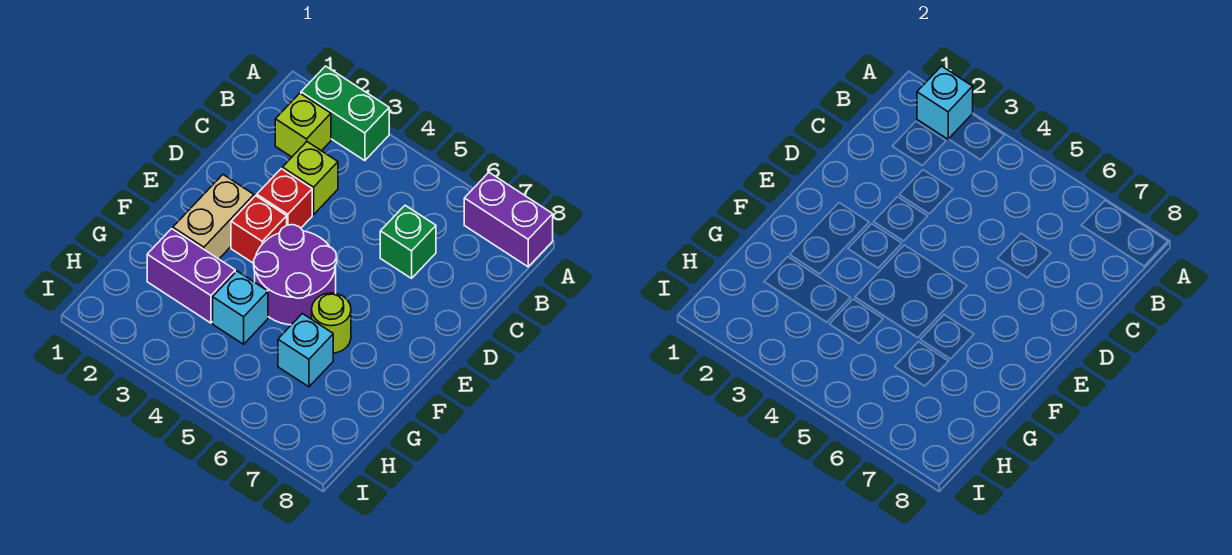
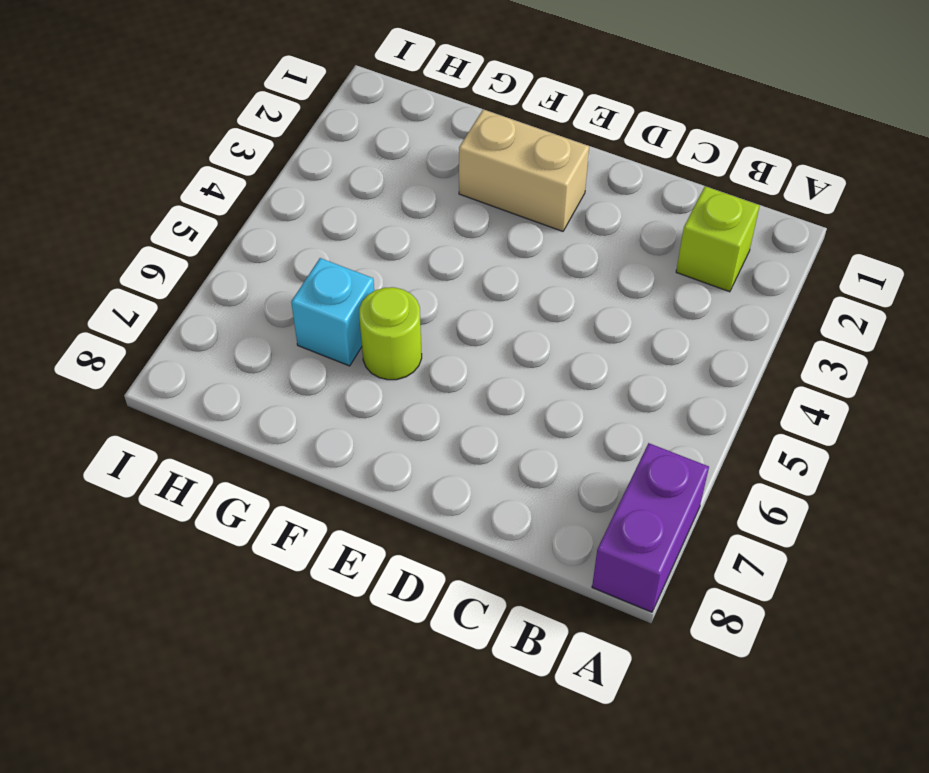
none -> green brick A2:A3 level 1
none -> lime brick C3 level 1
none -> green brick C6 level 1

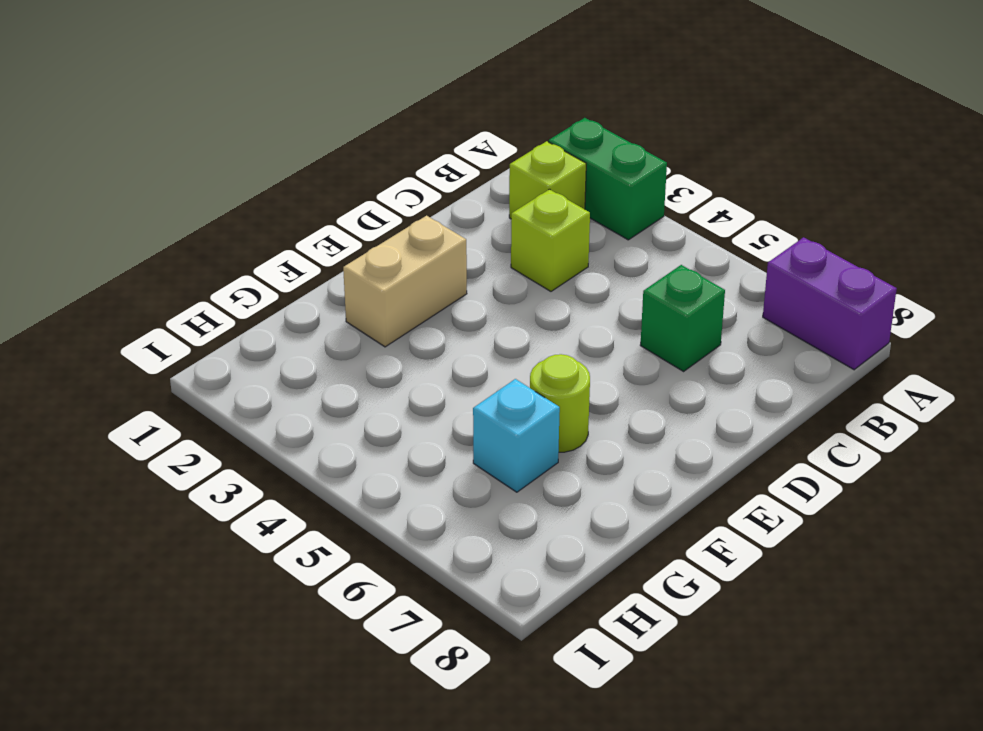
none -> red brick D3 level 1
none -> red brick E3 level 1
none -> purple round brick E4:F5 level 1

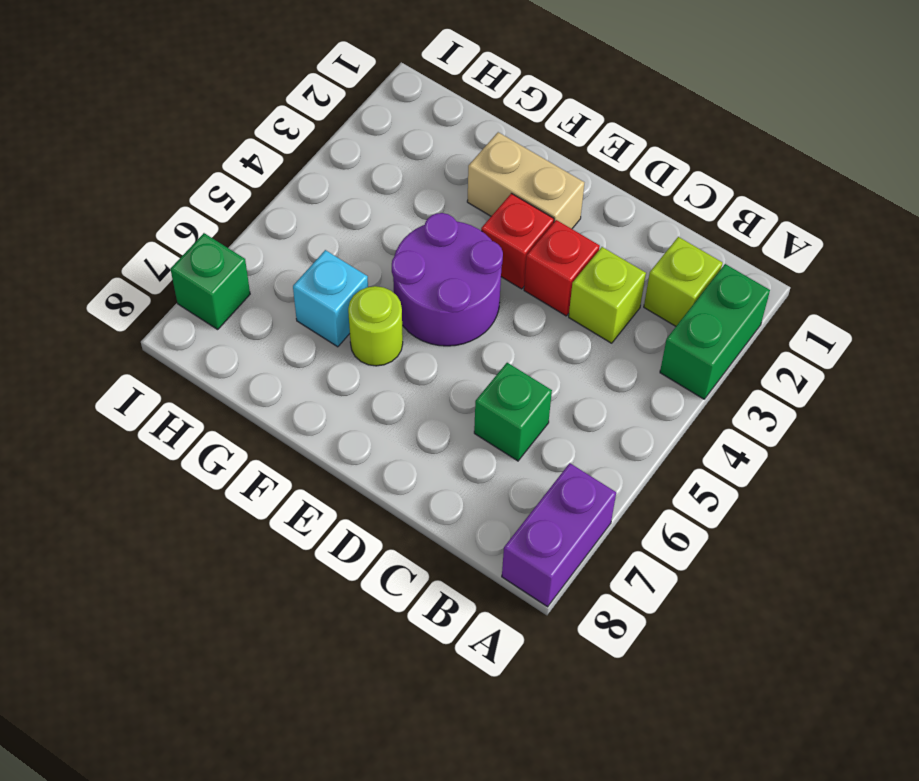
green brick I7 level 1 -> none
none -> purple brick G2:G3 level 1
none -> cyan brick G4 level 1
none -> cyan brick A2 level 2

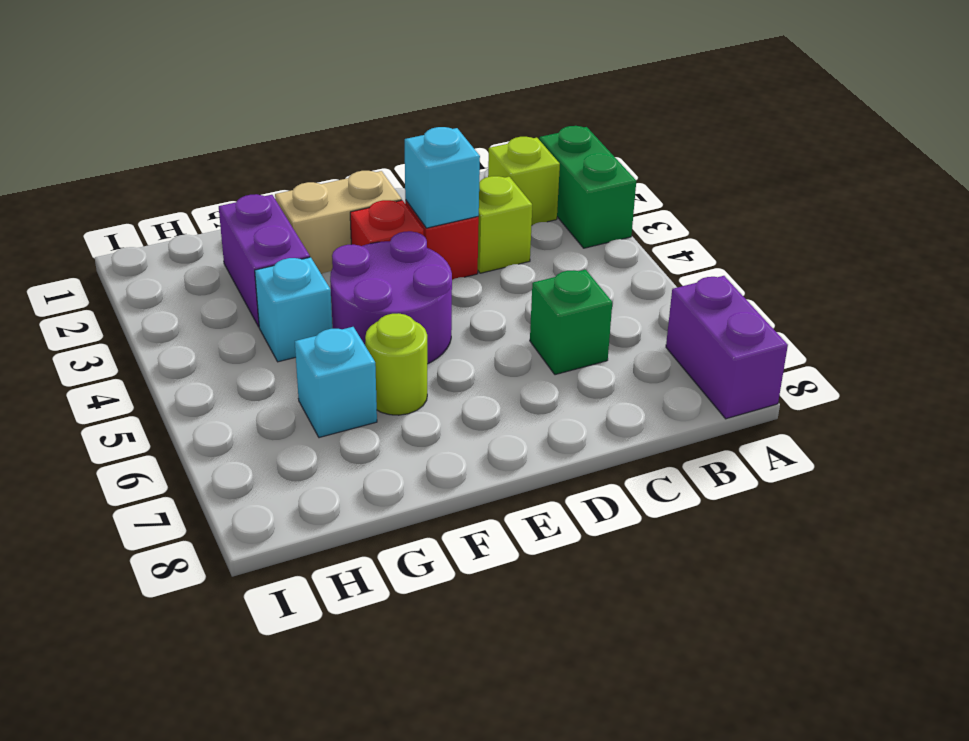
cyan brick D3 level 2 -> cyan brick A2 level 2

